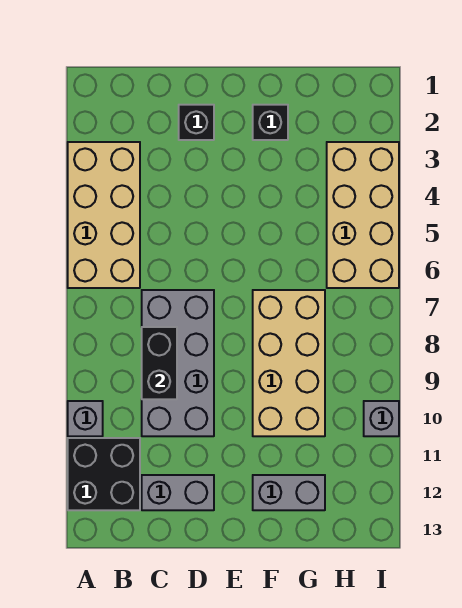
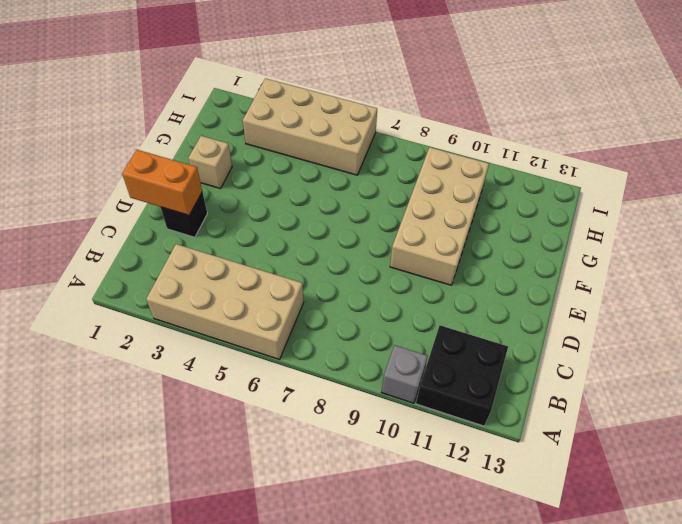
orange brick D1:D2 level 2 -> none
tan brick E9:H10 level 1 -> tan brick F7:G10 level 1
tan brick F2 level 1 -> black brick F2 level 1
none -> grey brick C7:D10 level 1
none -> grey brick C12:D12 level 1
none -> grey brick F12:G12 level 1

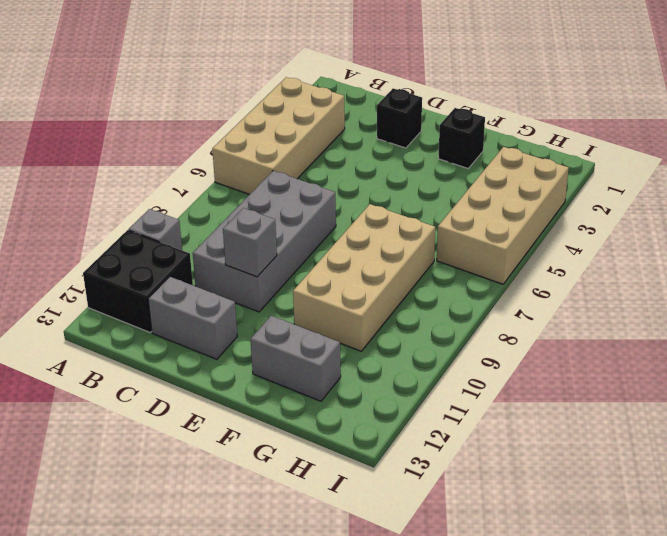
grey brick D10 level 2 -> grey brick I10 level 1
none -> black brick C8:C9 level 2

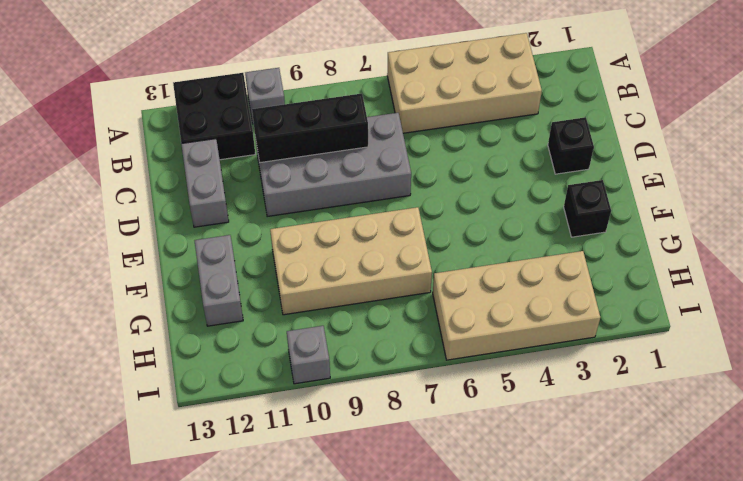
black brick C8:C10 level 2 -> black brick C8:C9 level 2

